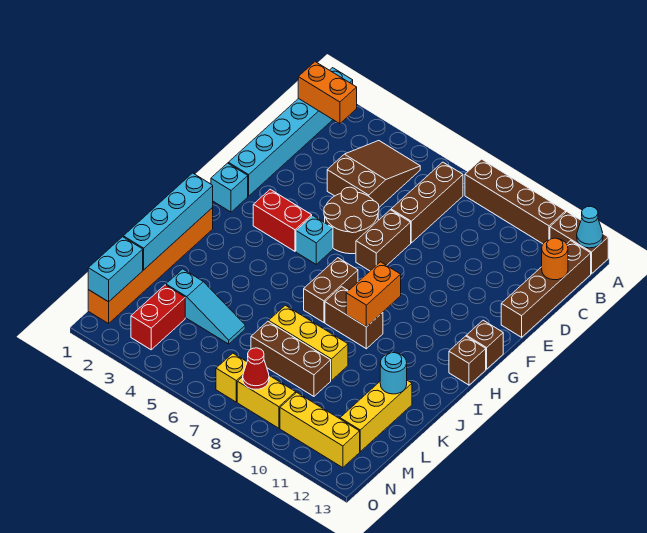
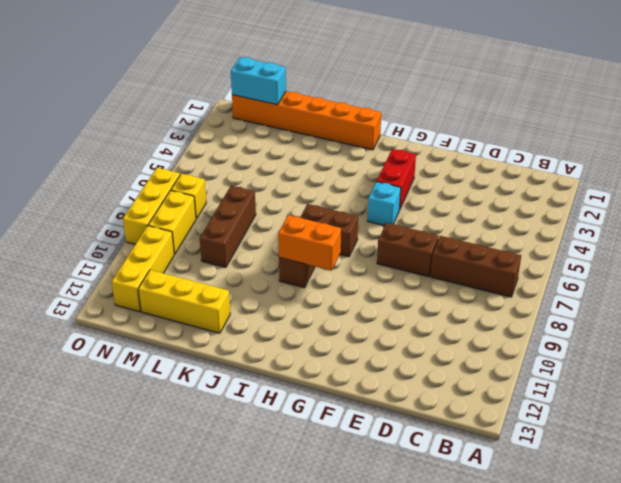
yellow brick O7:O9 level 1 -> yellow brick K7:K9 level 1
none -> cyan brick A1:F1 level 1
none -> brown brick A8:A11 level 1
none -> brown brick A12:A13 level 1
none -> brown slope B4:D5 level 1 top D

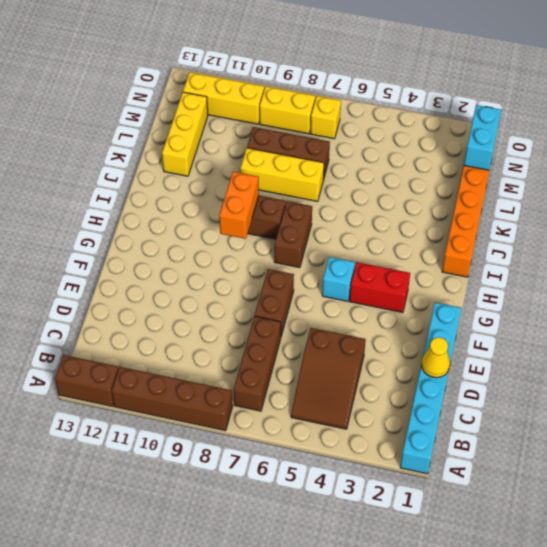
yellow cone D1 level 2 -> none
none -> brown brick B13:E13 level 1
none -> brown round brick E5:F6 level 1
none -> cyan brick G1 level 1
none -> brown brick G13 level 1

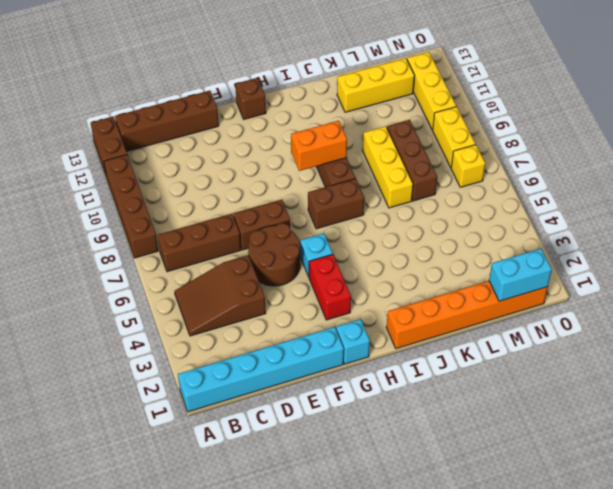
none -> brown brick H13 level 1
none -> cyan slope L3:L5 level 1 top 3
none -> red brick M3:N3 level 1
none -> cyan cone A13 level 2

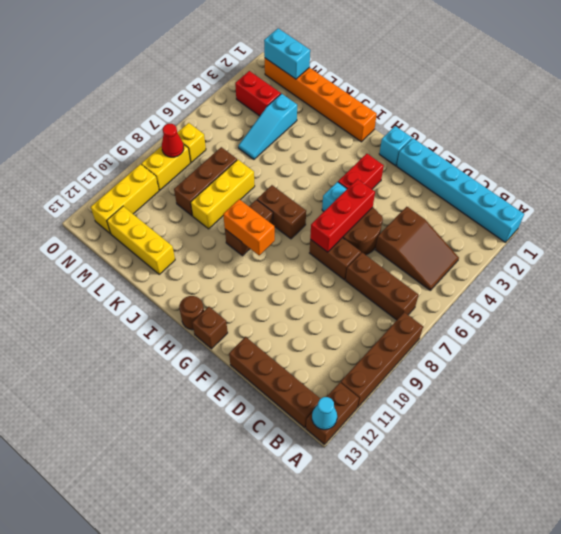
red brick F5:F7 level 2 -> none
brown round brick H13 level 1 -> brown brick H13 level 1
none -> orange brick B1:B2 level 2
none -> orange round brick C13 level 2
none -> cyan brick I1:L1 level 2
none -> cyan round brick K12 level 2

